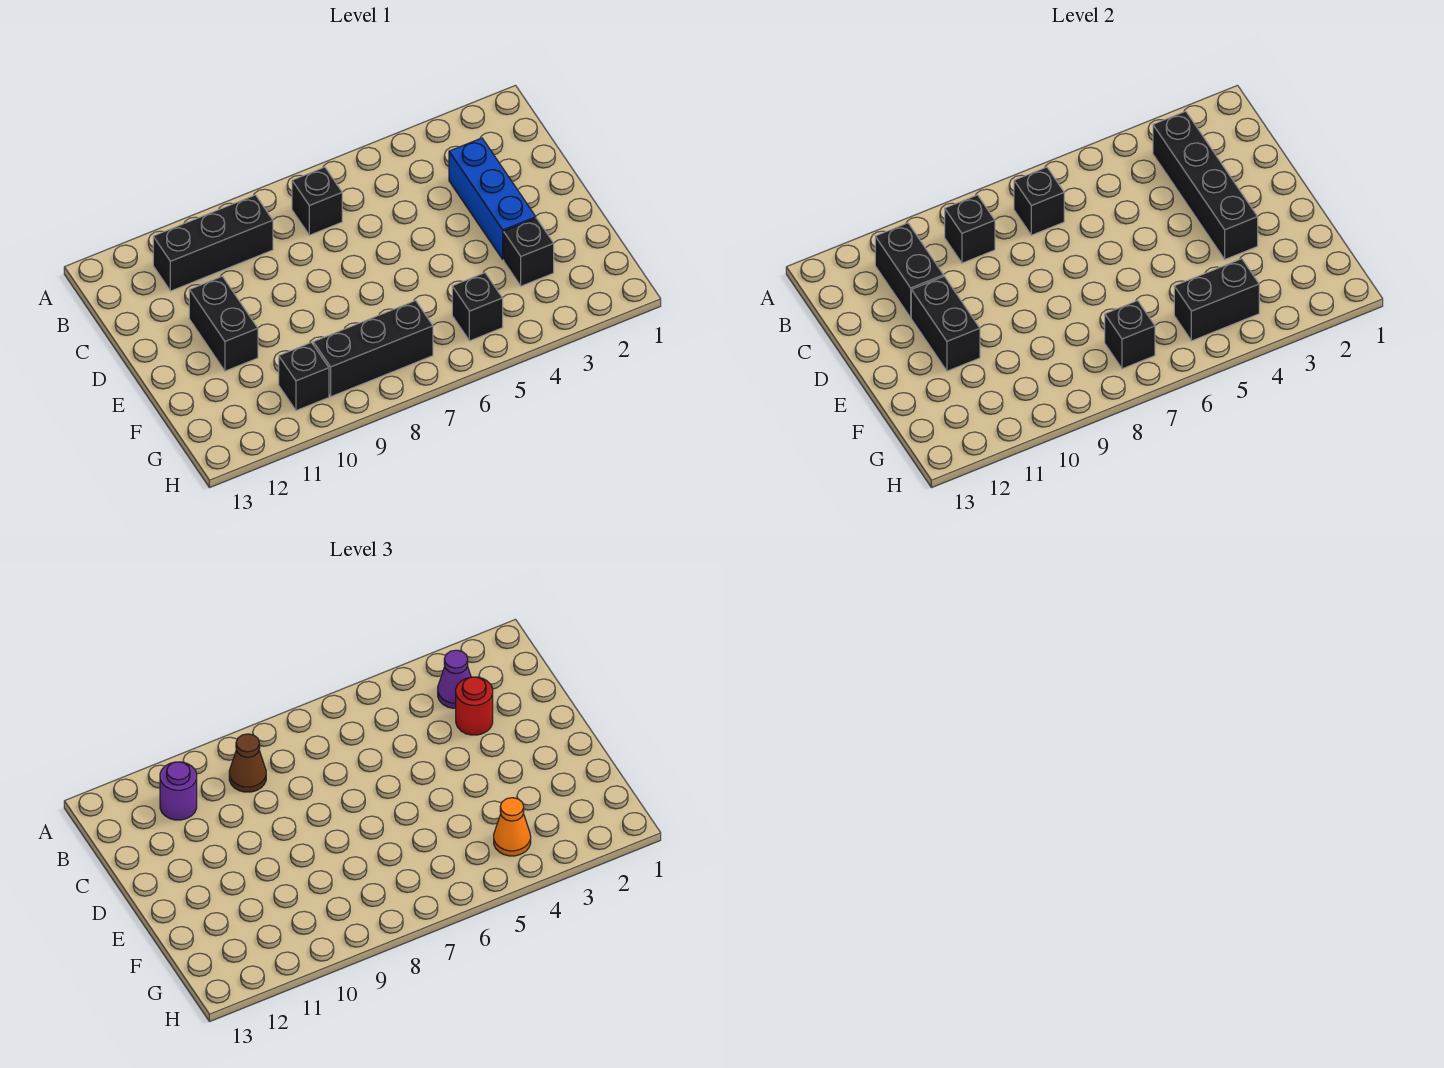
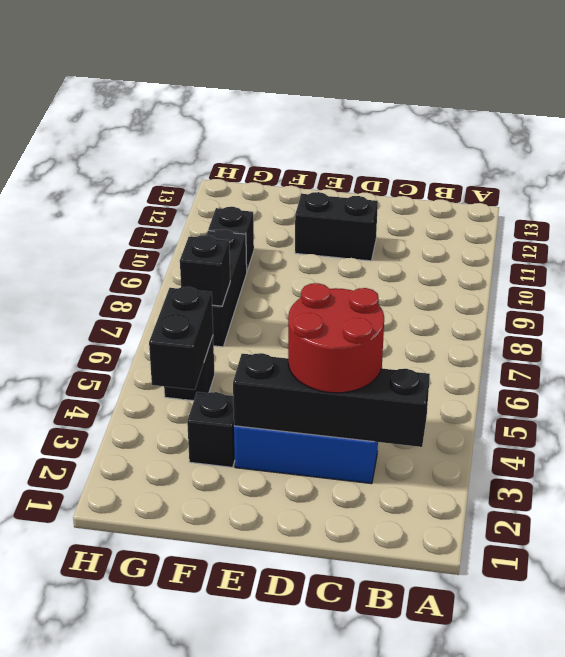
red round brick C3:D4 level 3 -> red round brick C3 level 3
none -> black brick B7 level 1
none -> black brick B9:B11 level 1
none -> black brick B7 level 2

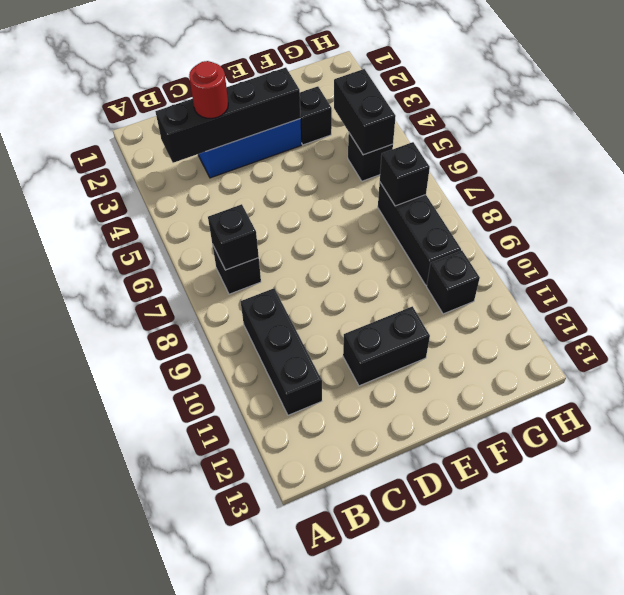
none -> black brick B9 level 2
none -> black brick B11:C11 level 2
none -> black brick D11:E11 level 2

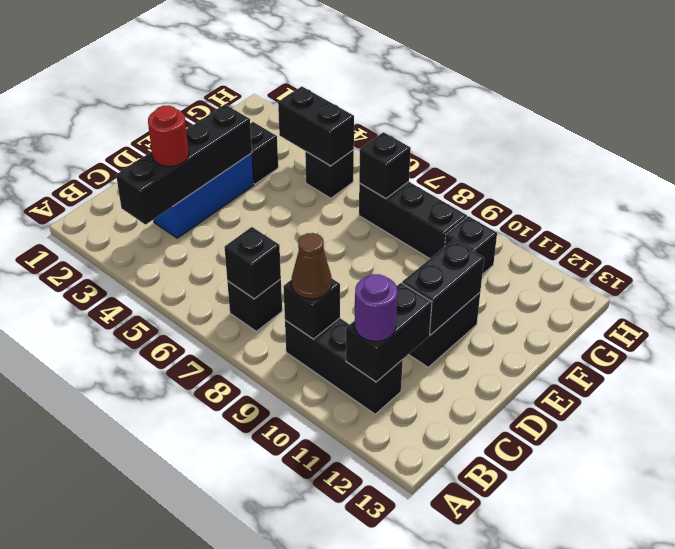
none -> purple cone B3 level 3
none -> orange cone G4 level 3

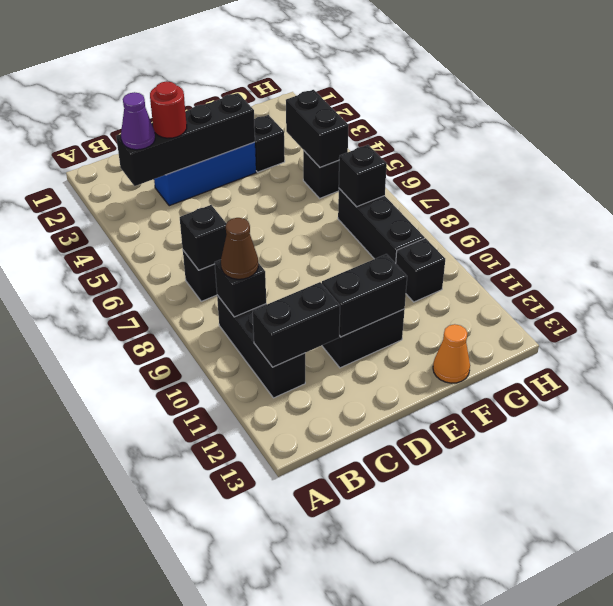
orange cone F13 level 1 -> orange cone G4 level 3
none -> purple round brick B11 level 3

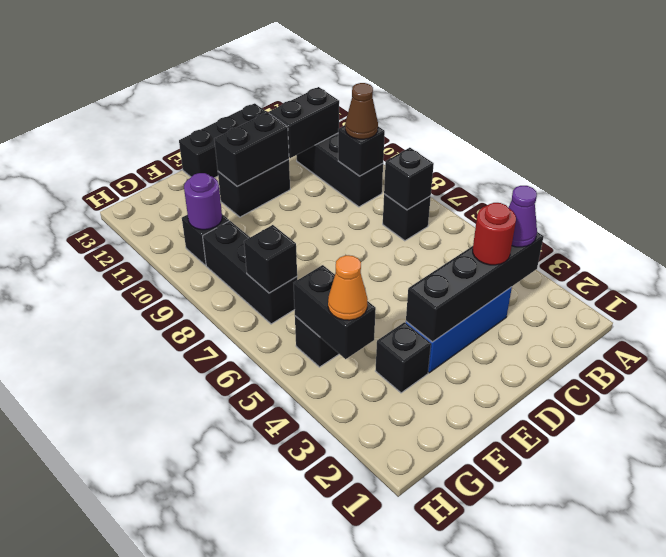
black brick C13:E13 level 1 -> none
purple round brick G10 level 2 -> purple round brick B11 level 3

